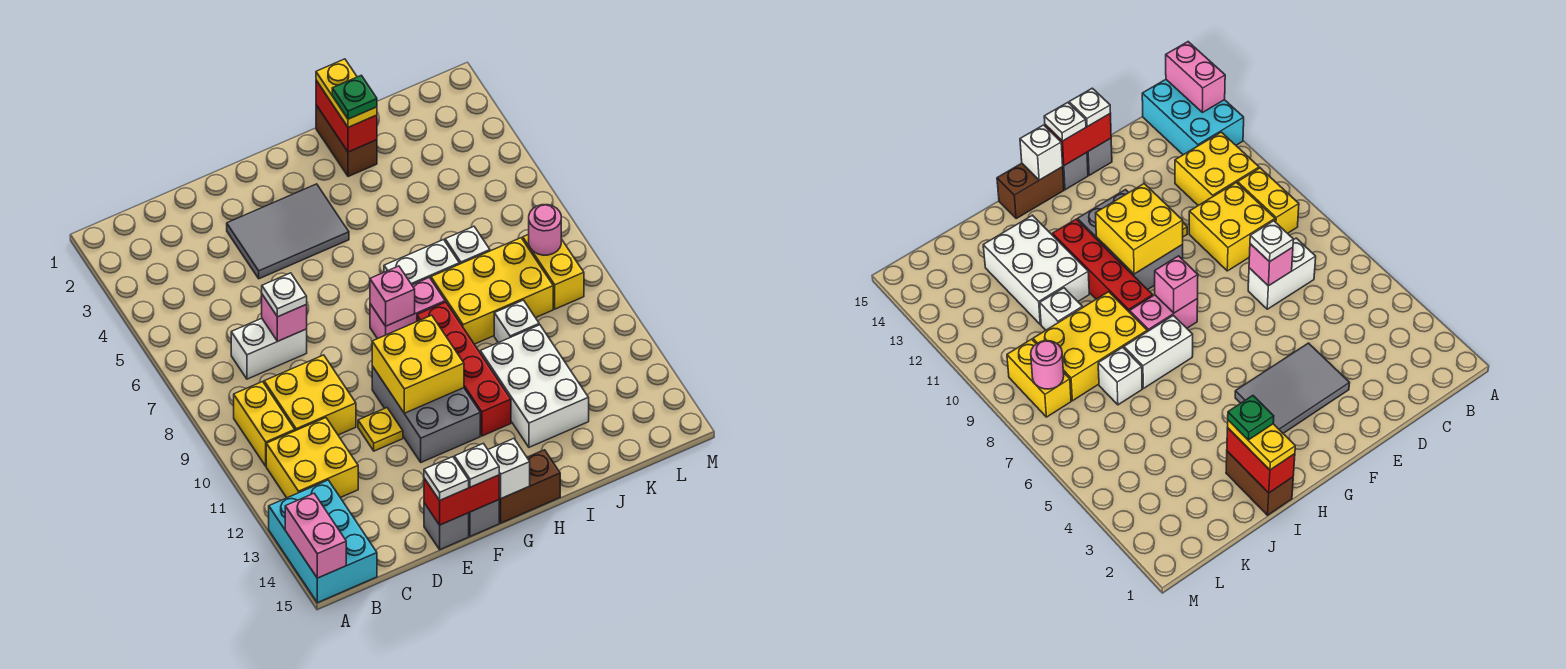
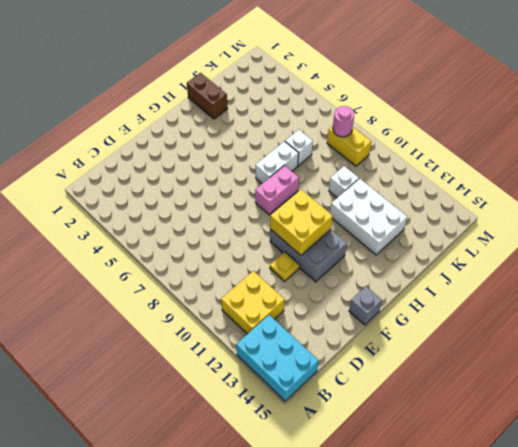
none -> yellow brick B9:B10 level 1
none -> white brick C7:D7 level 1
none -> yellow brick C9:D10 level 1
none -> grey tile E3:G4 level 1

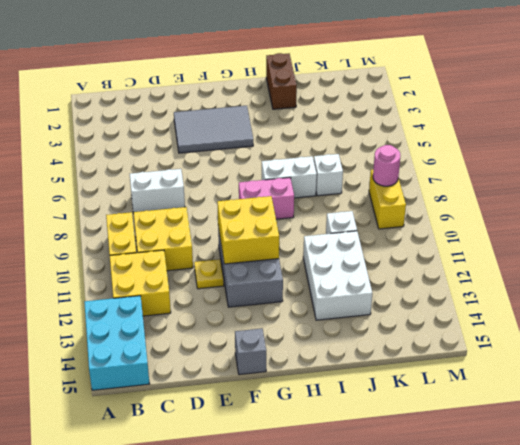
none -> grey brick E15 level 1
none -> brown brick G15:H15 level 1
none -> red brick H9:H12 level 1
none -> yellow brick I8:K9 level 1

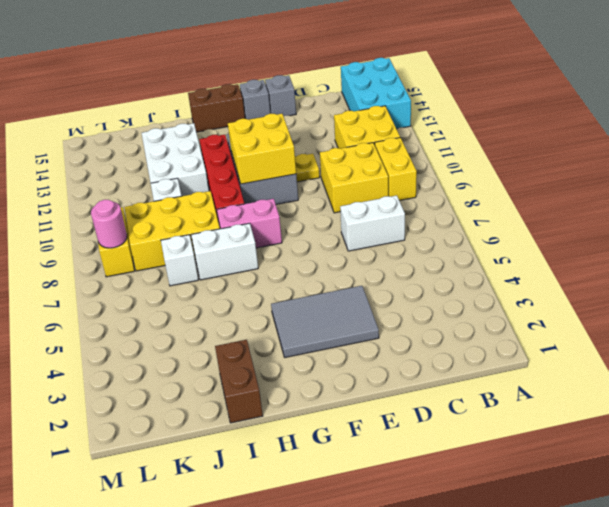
none -> pink brick A14:A15 level 2
none -> pink brick D7 level 2
none -> red brick E15:F15 level 2
none -> pink brick G8 level 2

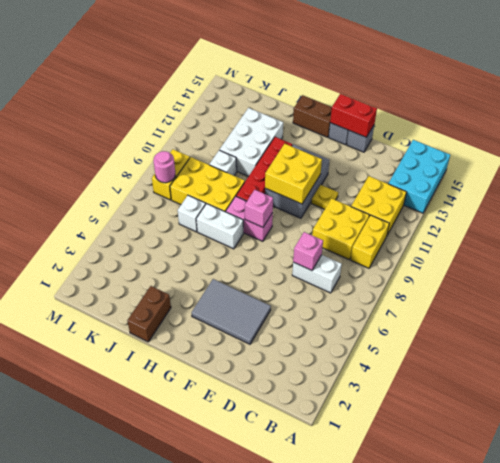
none -> pink brick A14:A15 level 2
none -> white brick G15 level 2
none -> red brick I1:I2 level 2
none -> white plate D7 level 3

